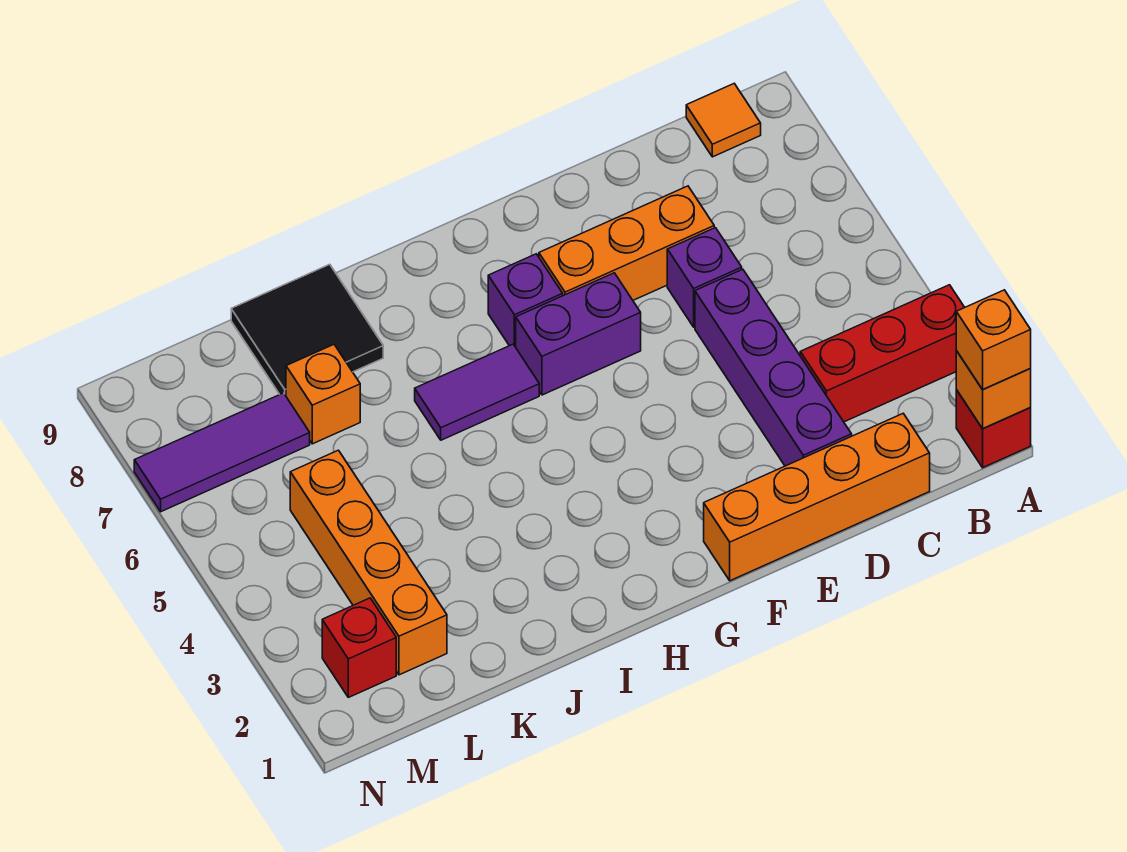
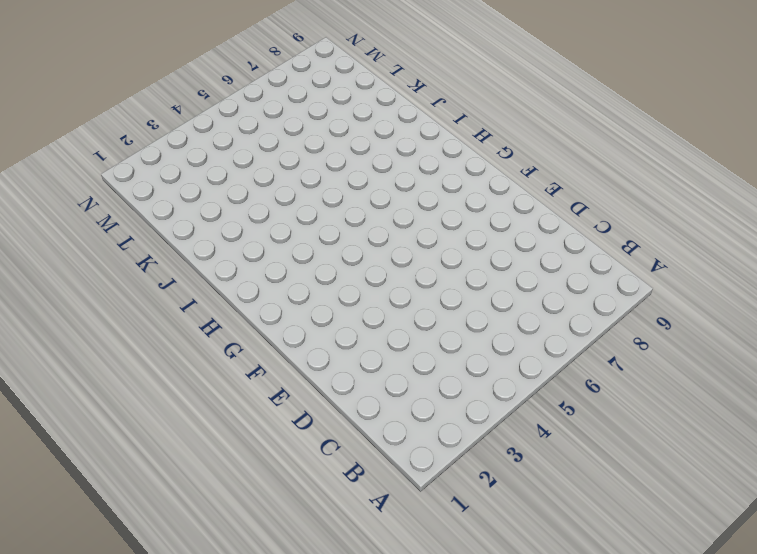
none -> red brick A1 level 1
none -> red brick A3:C3 level 1
none -> orange tile B9 level 1

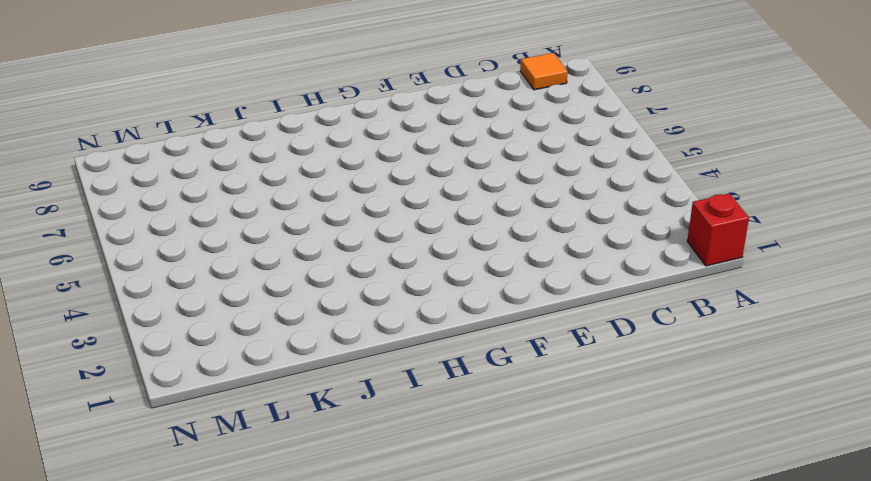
none -> red brick A3:C3 level 1
none -> orange brick C1:F1 level 1
none -> purple brick D2:D5 level 1

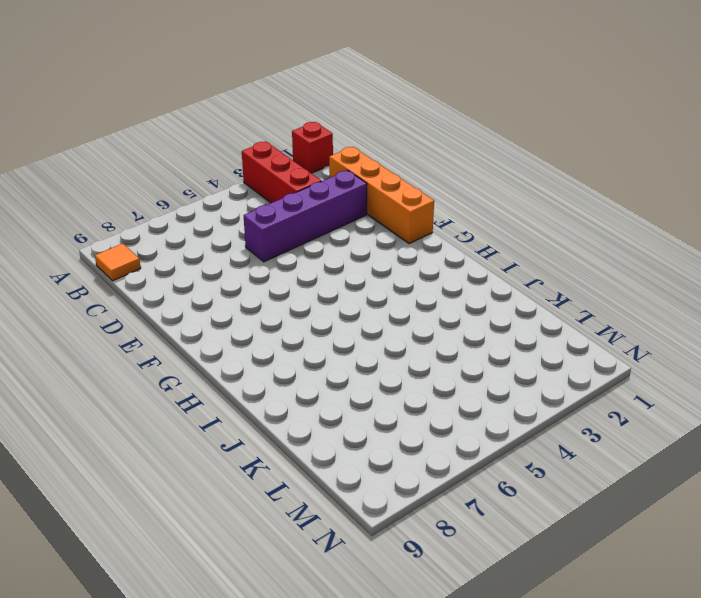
none -> purple brick D6 level 1
none -> orange brick D7:F7 level 1
none -> purple brick F6:G6 level 1

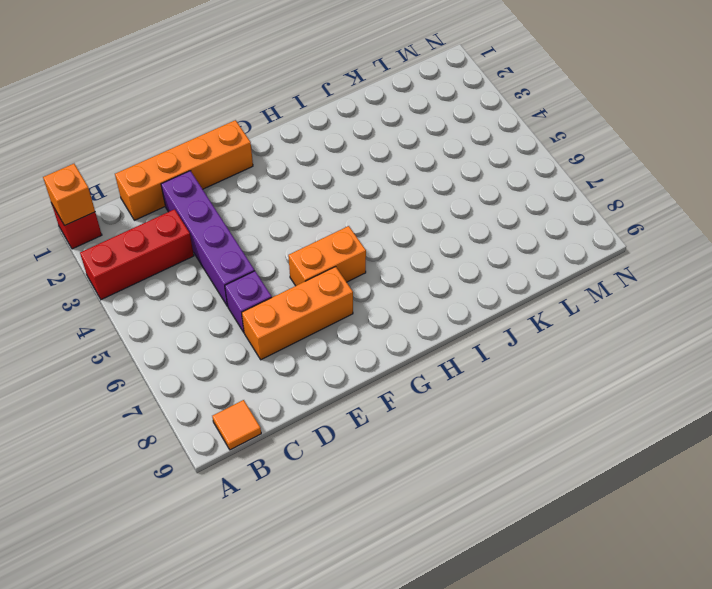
orange brick F6:G6 level 1 -> purple brick F6:G6 level 1
none -> purple brick G7 level 1
none -> purple tile H6:I6 level 1
none -> black tile J8:K9 level 1

